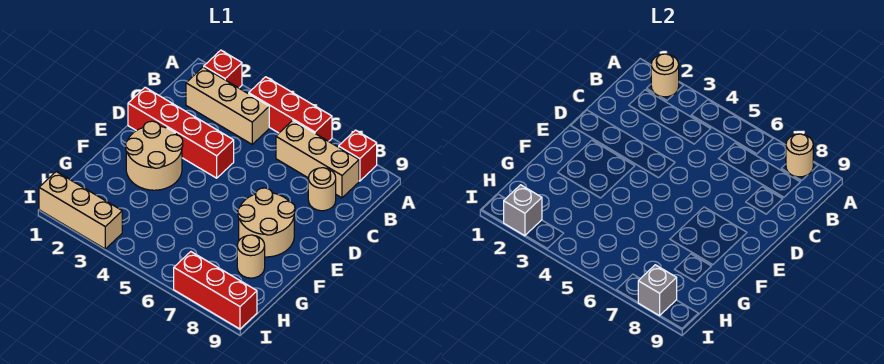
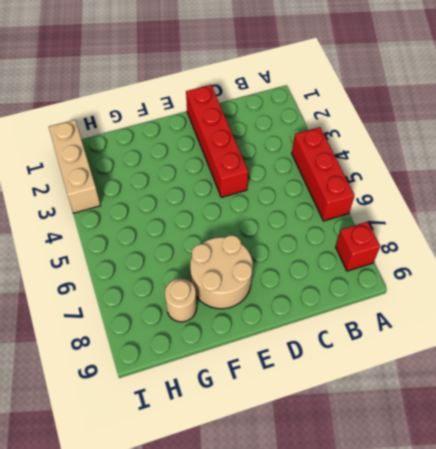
none -> red brick A2 level 1
none -> tan brick B2:B4 level 1
none -> tan brick B6:B8 level 1

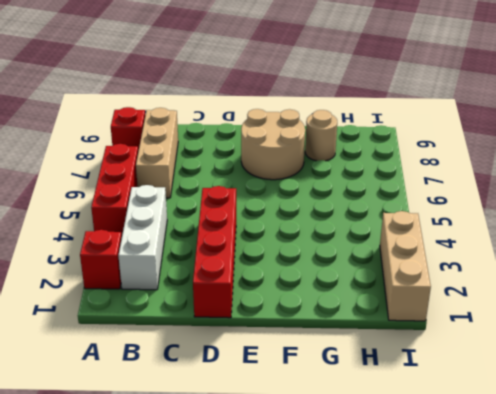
white brick B2:B4 level 1 -> tan brick B2:B4 level 1
none -> tan round brick C8 level 1
none -> tan round brick E2:F3 level 1
none -> red brick I7:I9 level 1

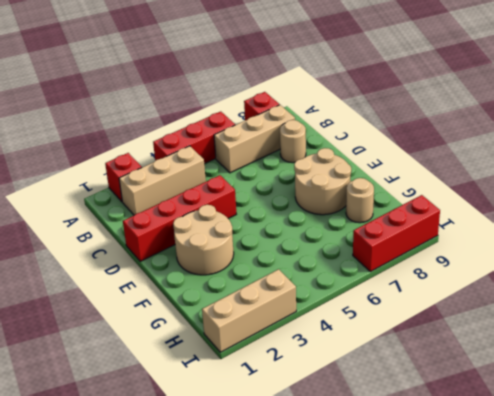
none -> tan round brick A2 level 2
none -> tan round brick A8 level 2
none -> grey brick I2 level 2

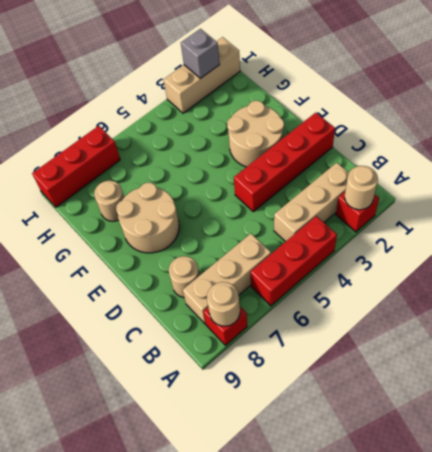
none -> grey brick I8 level 2

